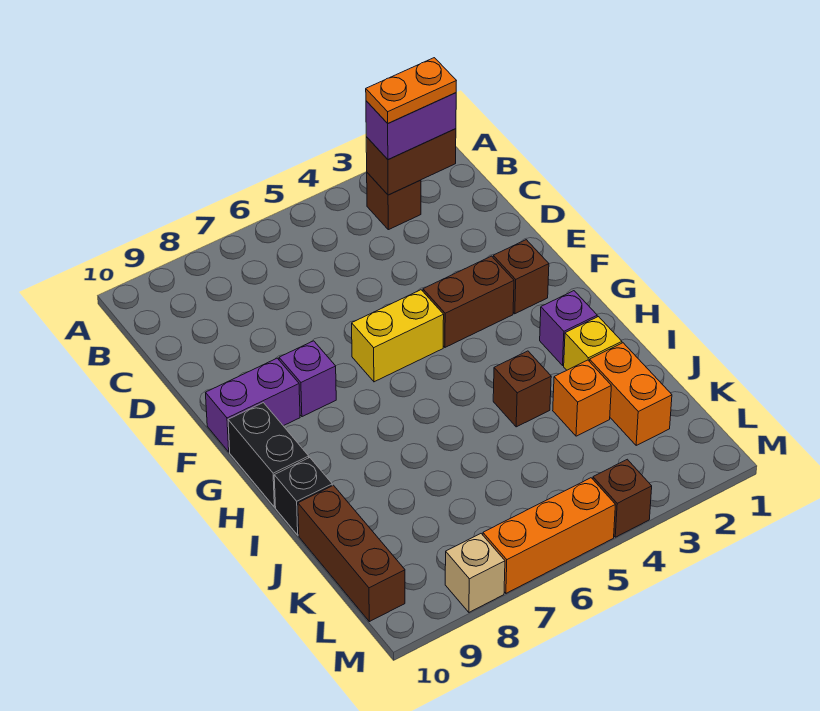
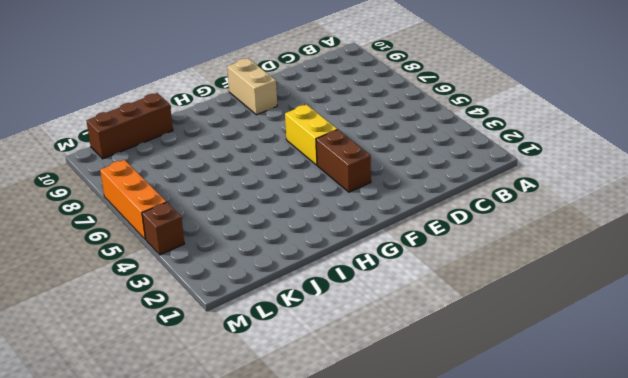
tan brick F9:F10 level 1 -> purple brick F9:F10 level 1
none -> brown brick B3 level 1
none -> brown brick F2 level 1
none -> purple brick F8 level 1

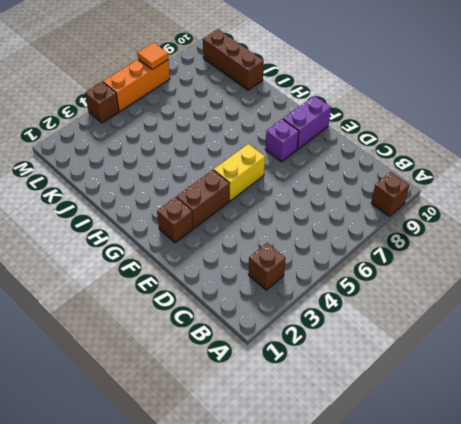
brown brick A9 level 1 -> brown brick I4 level 1
orange tile M7 level 2 -> none
none -> black brick G10:H10 level 1
none -> purple brick H2 level 1
none -> yellow brick I2 level 1

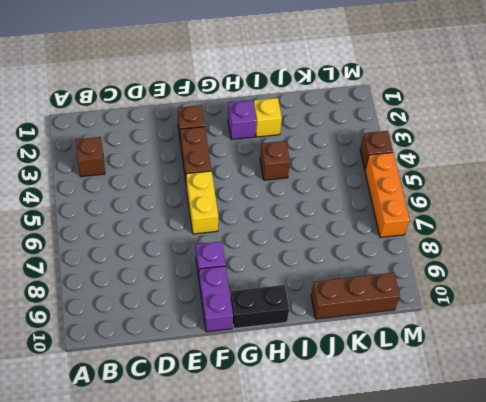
none -> black brick I10 level 1
none -> orange brick J2:K2 level 1
none -> orange brick J3 level 1

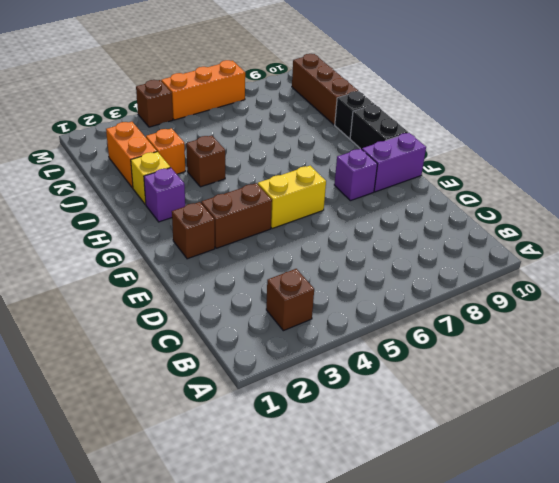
none -> tan brick M8 level 1
none -> brown brick B2:B3 level 2
none -> purple brick B2:B3 level 3

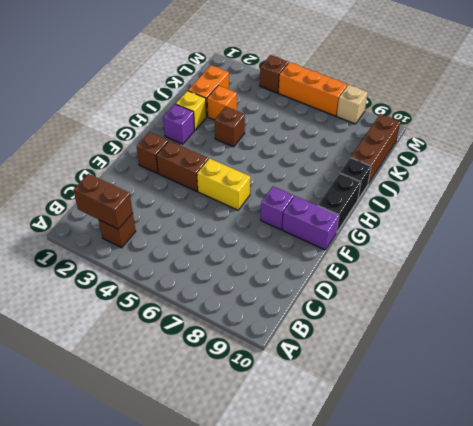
none -> purple brick B2:B3 level 3
none -> orange plate B2:B3 level 4

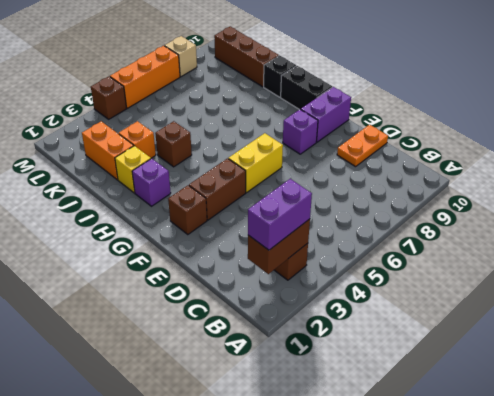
orange plate D9:D10 level 1 -> orange plate B2:B3 level 4

